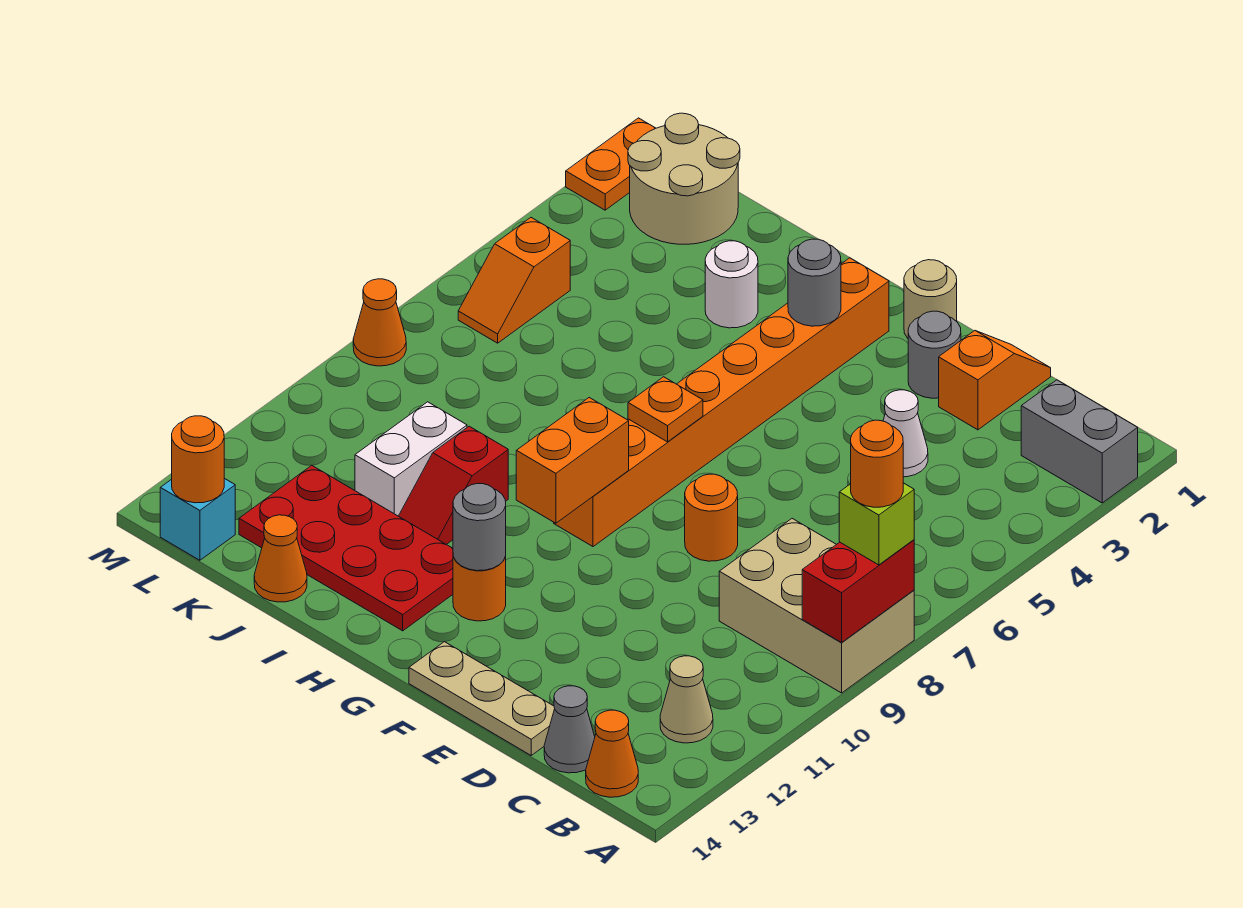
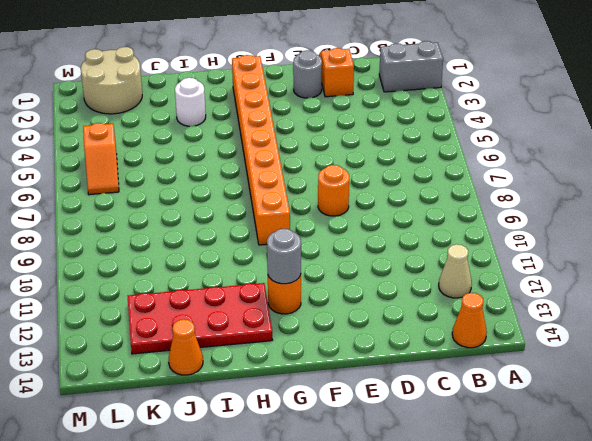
none -> tan brick A8:C9 level 1
none -> grey cone C14 level 1
none -> white cone D4 level 1
none -> tan plate D14:F14 level 1

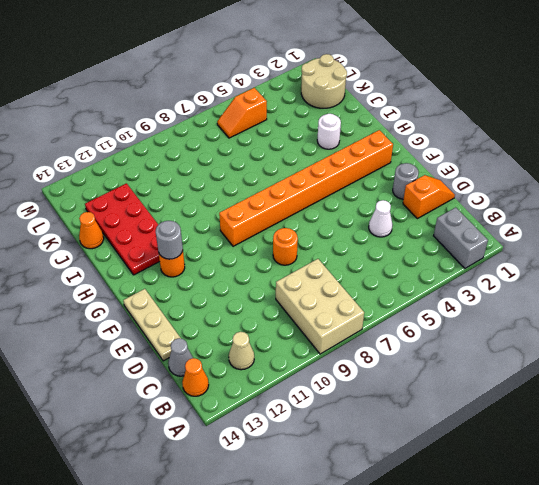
none -> tan round brick F1 level 1
none -> red slope I10:I11 level 1 top 10
none -> white brick J10:J11 level 1
none -> cyan brick L14 level 1

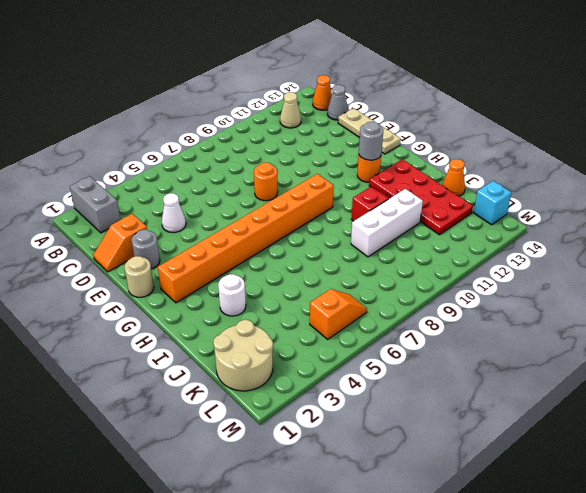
white brick J9:J11 level 1 -> white brick J10:J11 level 1
none -> tan brick A8:C9 level 1
none -> orange plate M1:M2 level 1
none -> orange cone M8 level 1
none -> red brick A8:A9 level 2

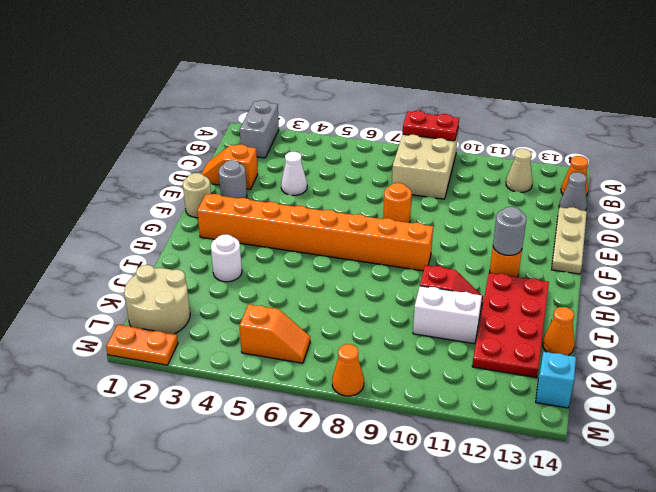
red plate A8:A9 level 2 -> red brick A8:A9 level 2
none -> grey round brick G3 level 2
none -> orange plate G7 level 2
none -> orange brick G9:G10 level 2
none -> orange round brick L14 level 2

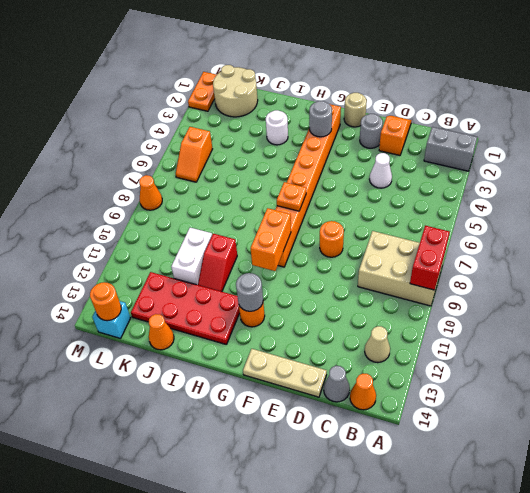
none -> lime brick A8 level 3
none -> orange round brick A8 level 4

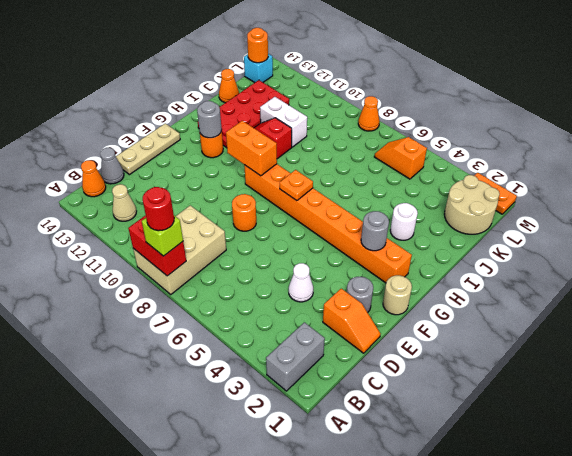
red round brick A8 level 4 -> orange round brick A8 level 4

